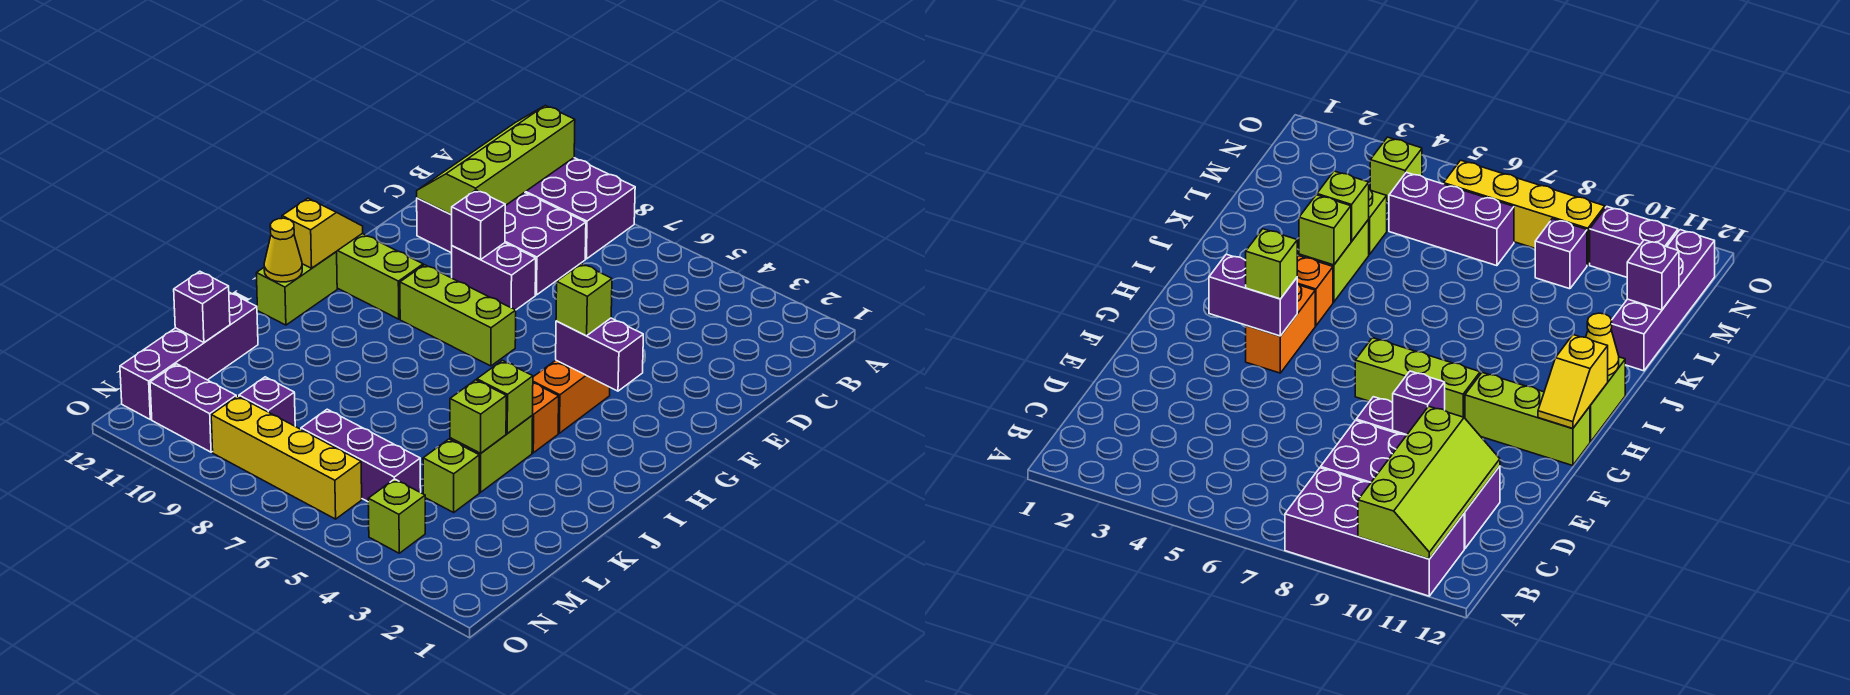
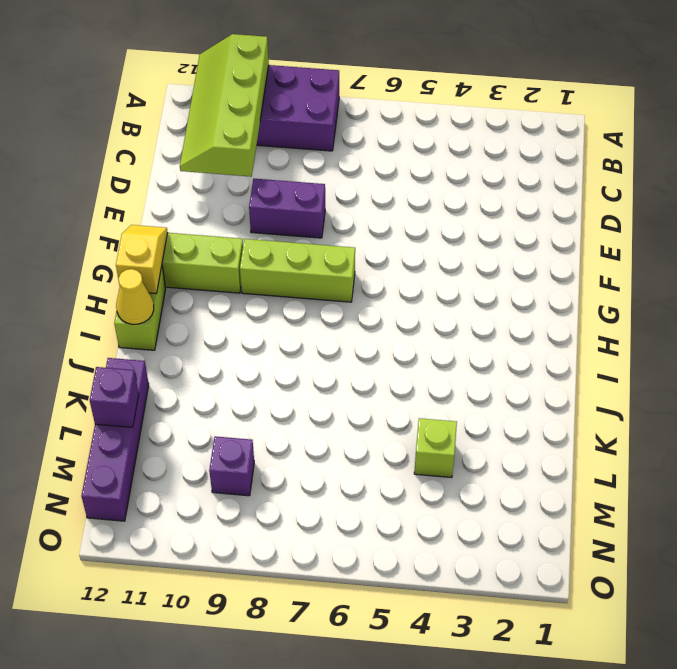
none -> purple brick C8:D11 level 1
none -> orange brick G4:H4 level 1
none -> orange brick I4 level 1

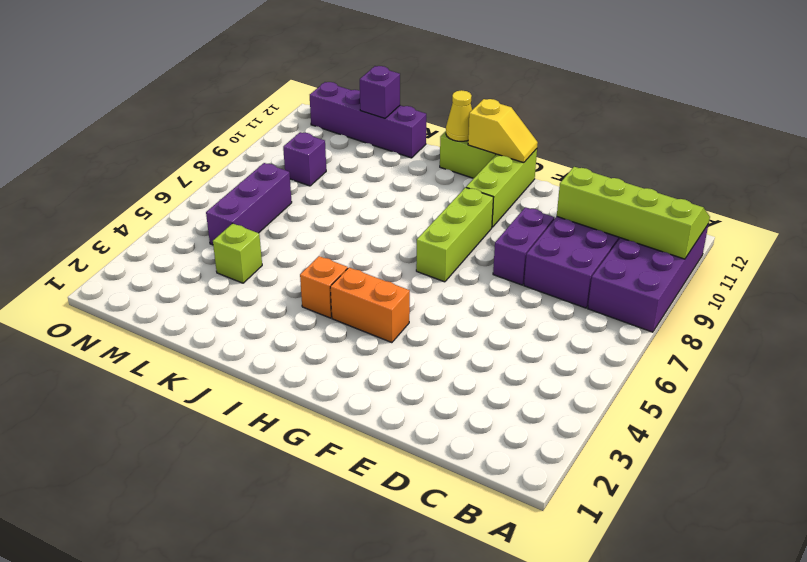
none -> lime brick J4:K4 level 1
none -> lime brick N4 level 1
none -> yellow brick N6:N9 level 1

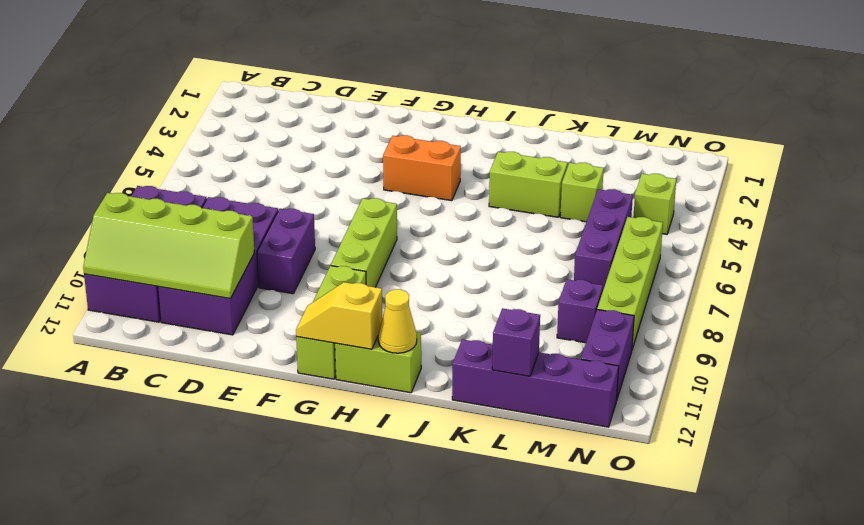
lime brick N6:N9 level 1 -> yellow brick N6:N9 level 1
none -> orange brick I4 level 1
none -> purple brick E9 level 2
none -> purple brick G3:G4 level 2

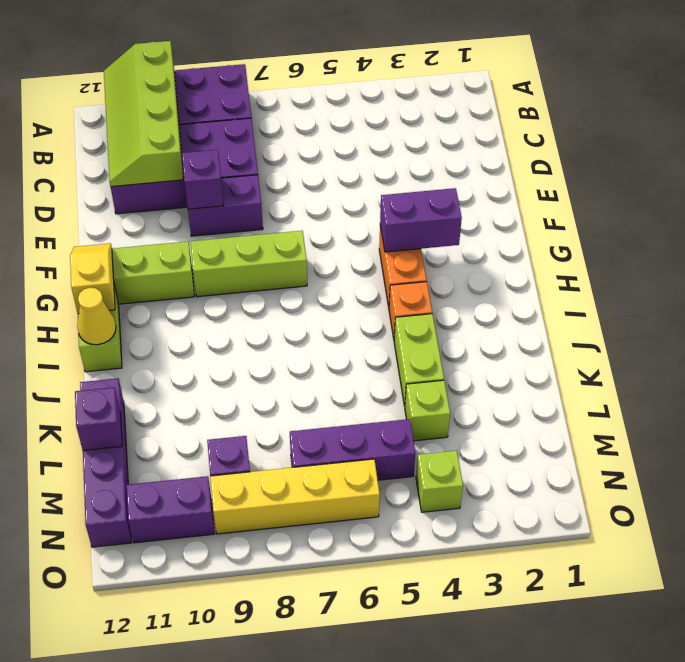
none -> lime brick J4 level 2
none -> lime brick K4 level 2
none -> lime brick G4 level 3

